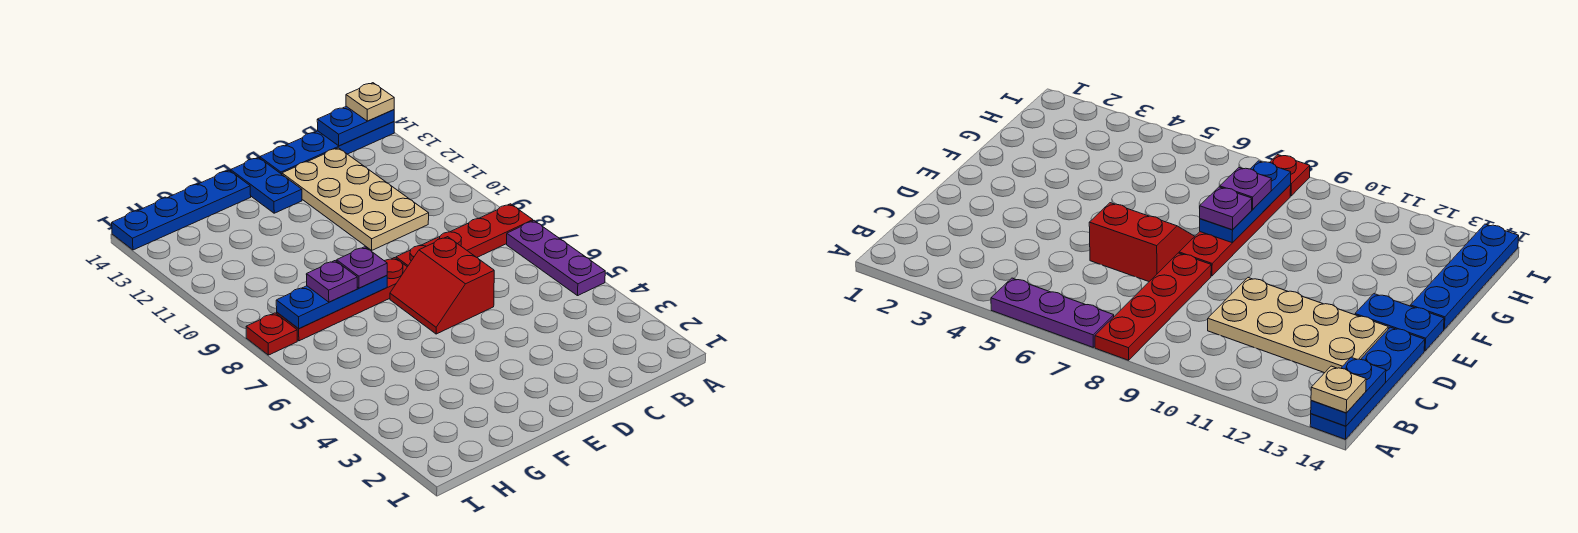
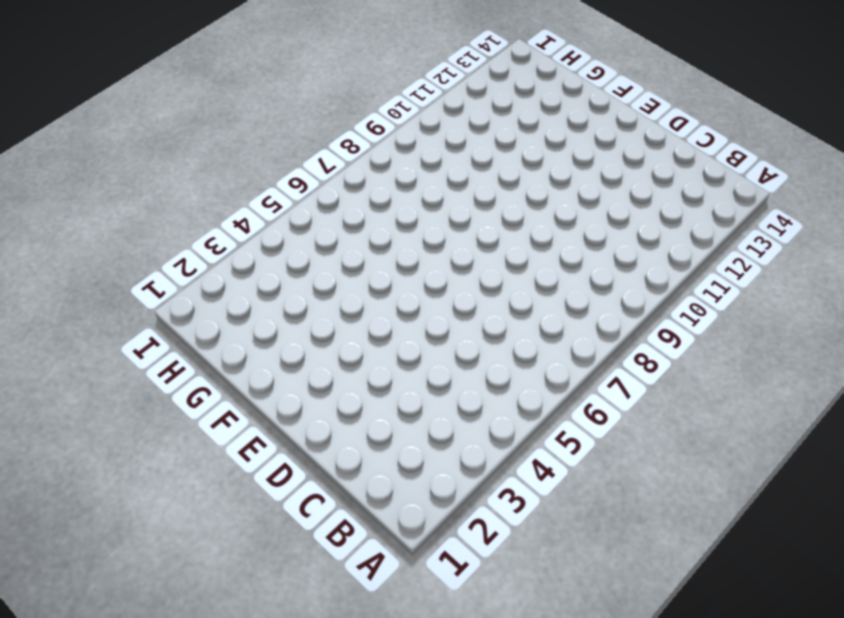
none -> purple plate A5:A7 level 1
none -> red plate A8:D8 level 1
none -> blue plate A14:D14 level 1

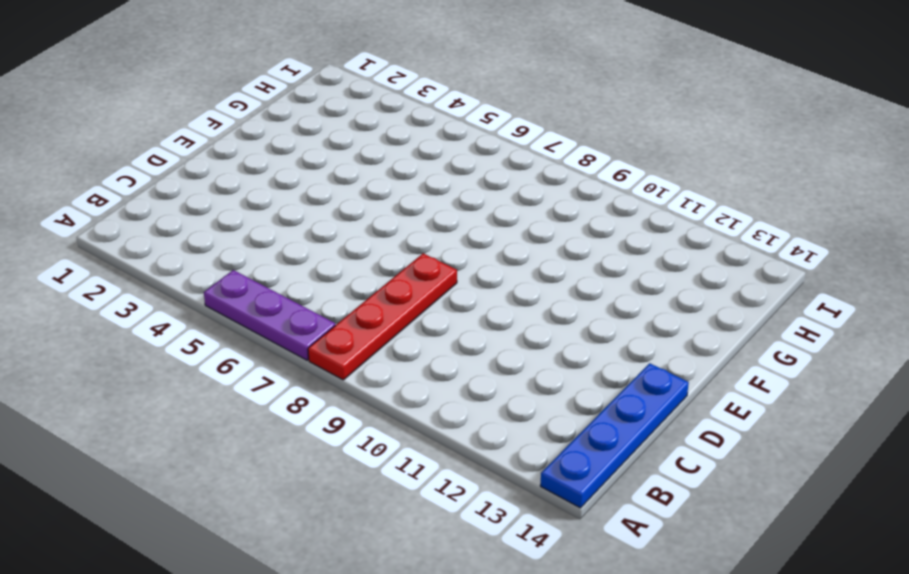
none -> tan plate C10:D13 level 1
none -> red slope D6:E7 level 1 top D
none -> red plate E8:H8 level 1

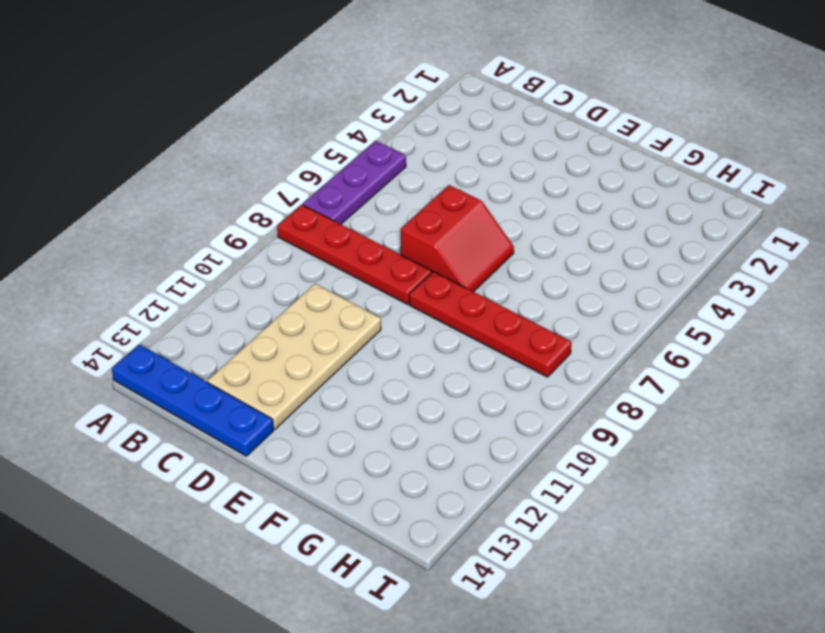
none -> blue plate E13:E14 level 1
none -> blue plate F14:I14 level 1
none -> red plate I8 level 1

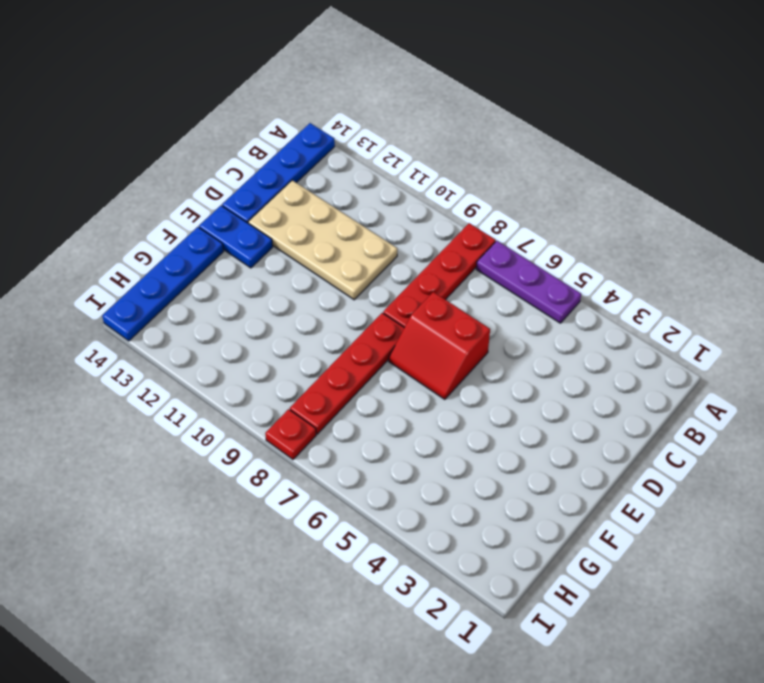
none -> blue plate A14:B14 level 2
none -> blue plate F8:H8 level 2
none -> tan plate A14 level 3

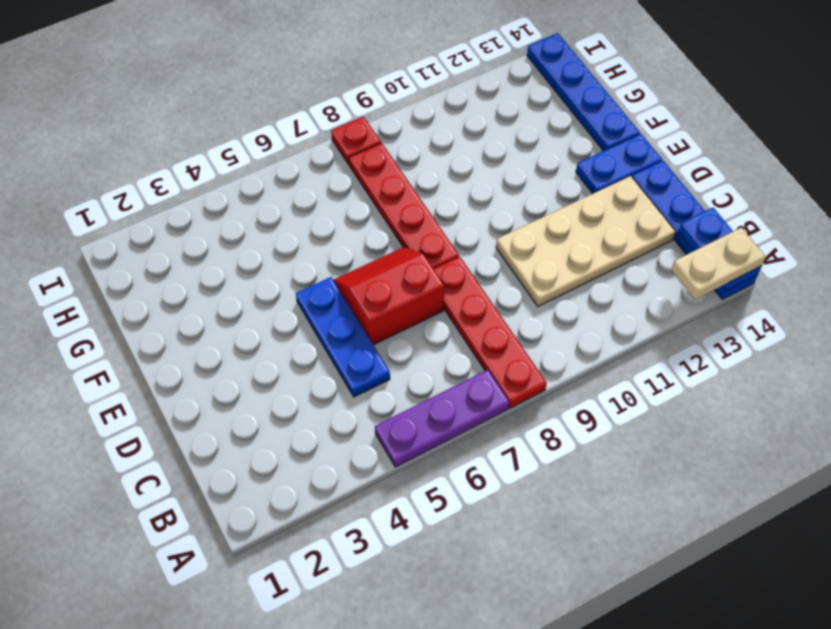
tan plate A13:A14 level 3 -> tan plate A14 level 3
blue plate C5:E5 level 1 -> blue plate F8:H8 level 2
none -> purple plate F8 level 3
none -> purple plate G8 level 3

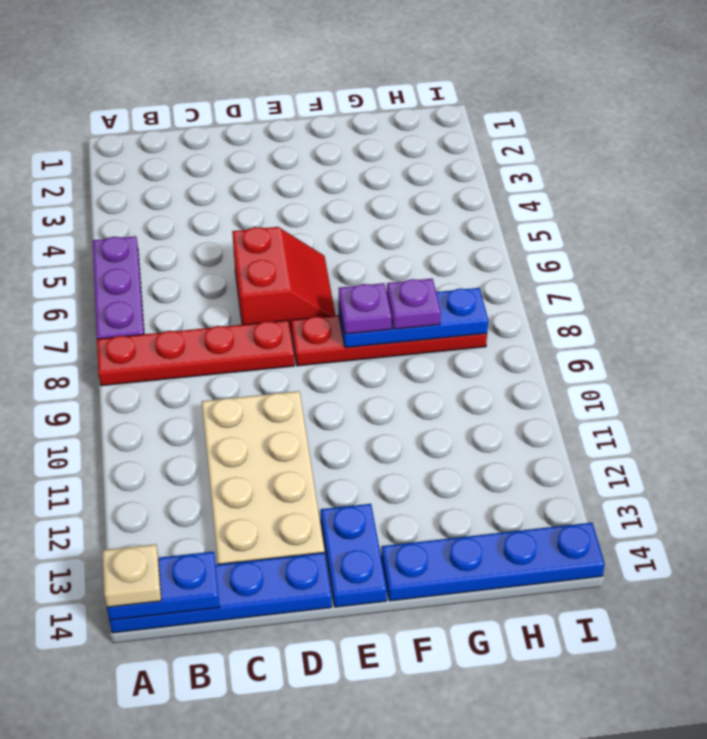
none -> red plate I8 level 1

